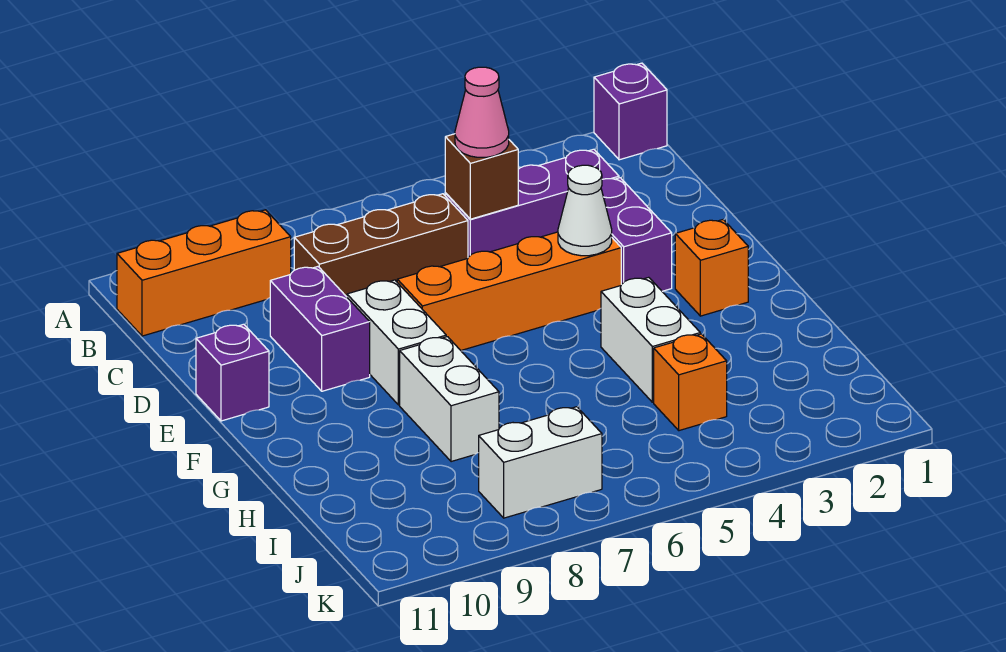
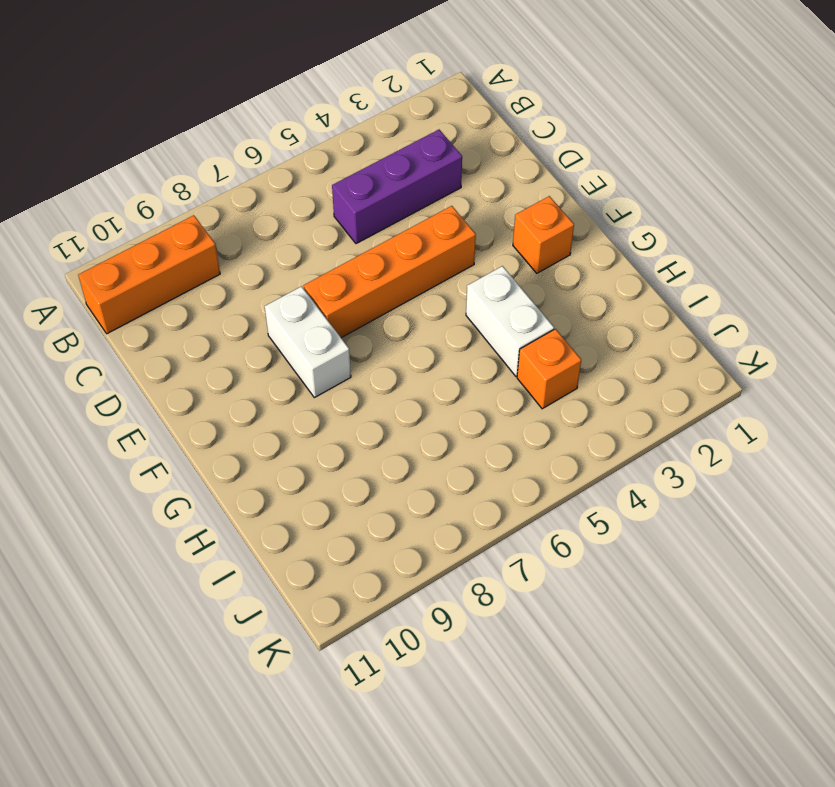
none -> purple brick A1 level 1
none -> brown brick C6:C8 level 1
none -> purple brick D3:E3 level 1

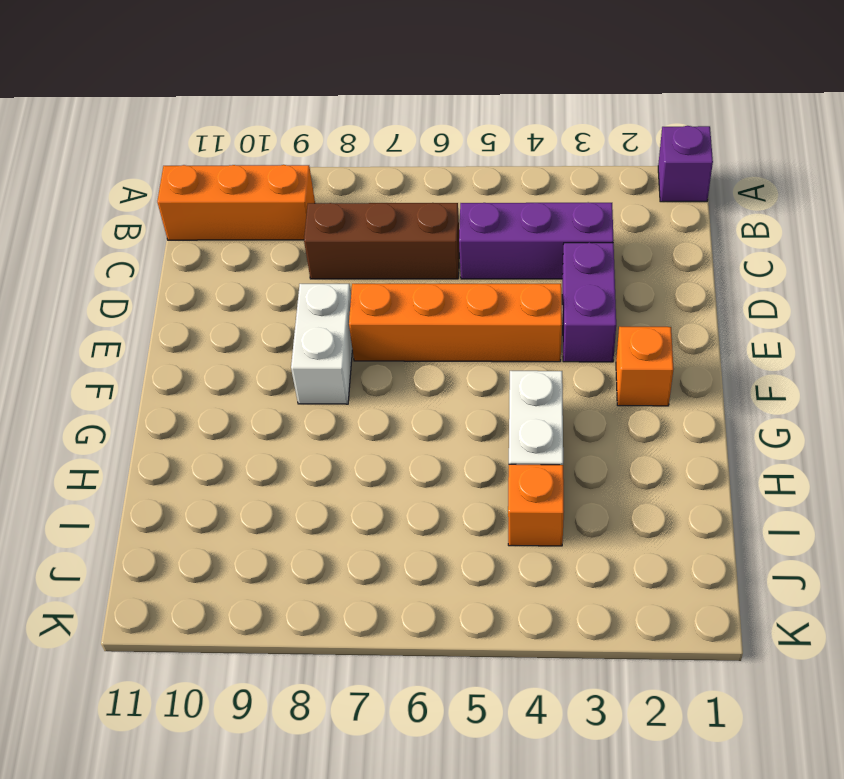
none -> purple brick D9:E9 level 1
none -> purple brick E11 level 1
none -> white brick G8:H8 level 1

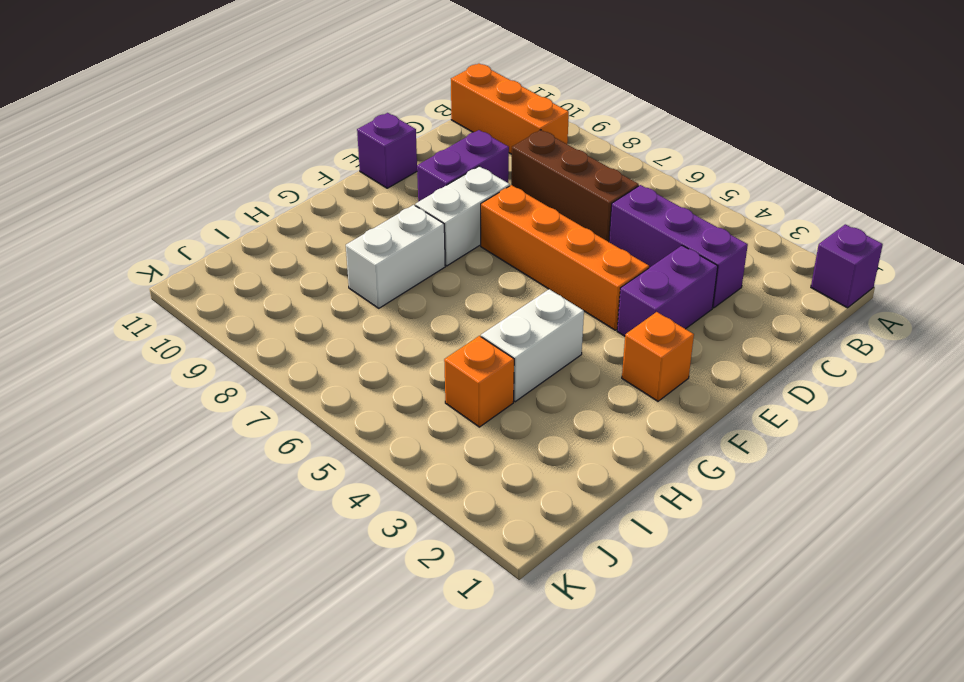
none -> white brick J7:J8 level 1
none -> brown brick C5 level 2
none -> white cone E4 level 2

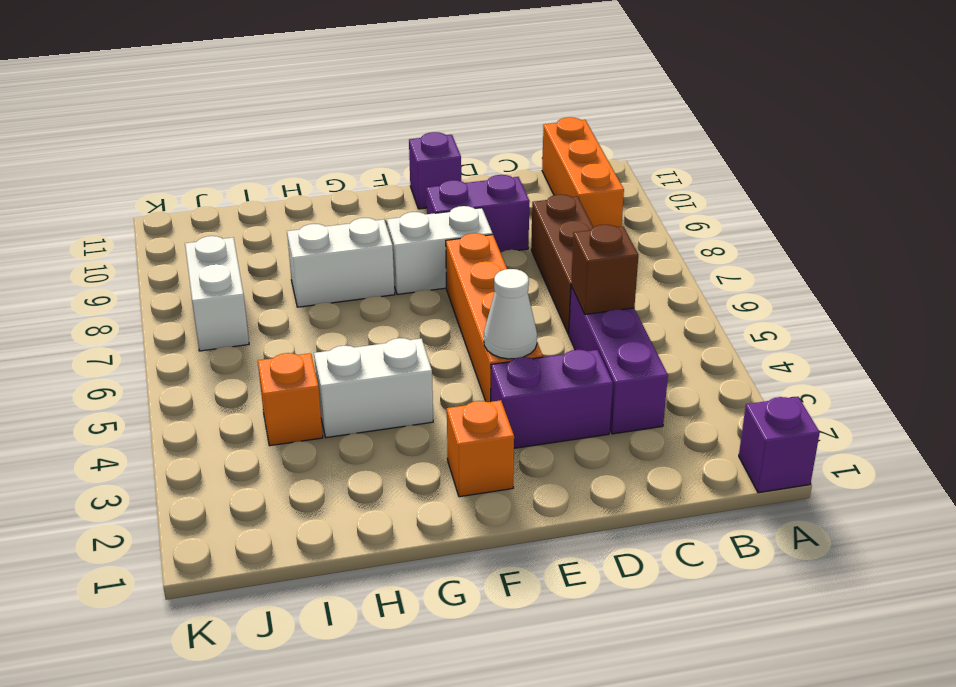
none -> pink cone C5 level 3

